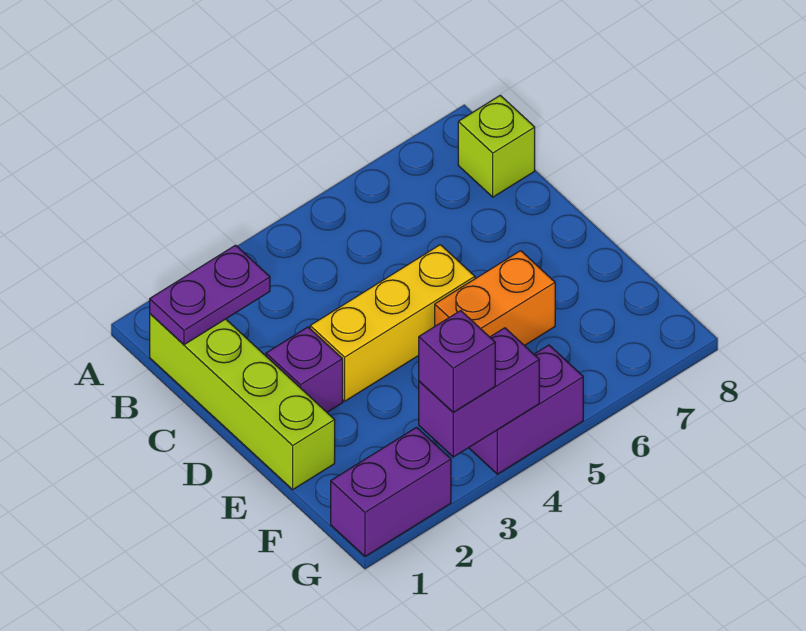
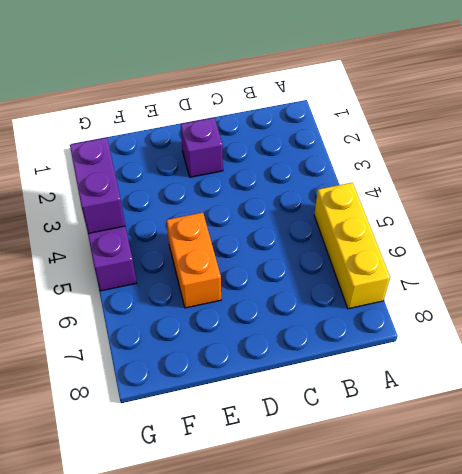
yellow brick A5:A7 level 1 -> yellow brick D3:D5 level 1
none -> lime brick B1:E1 level 1
none -> lime brick B8 level 1

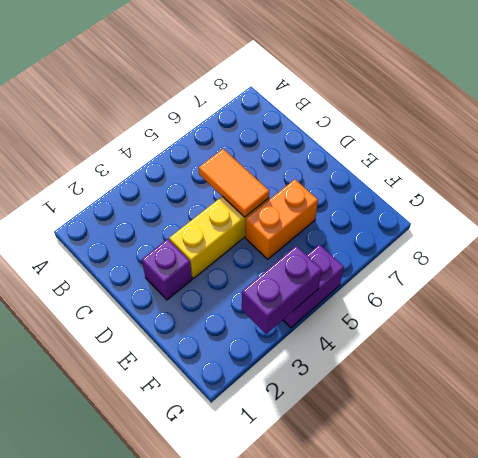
orange tile C5:D5 level 2 -> none
none -> lime brick B1:E1 level 1
none -> lime brick B8 level 1

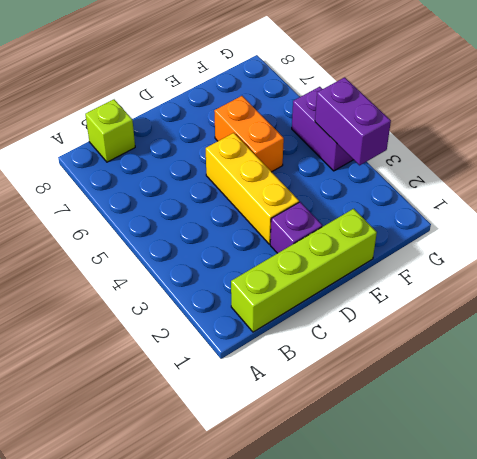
none -> purple brick G1:G2 level 1
none -> purple plate B1:B2 level 2

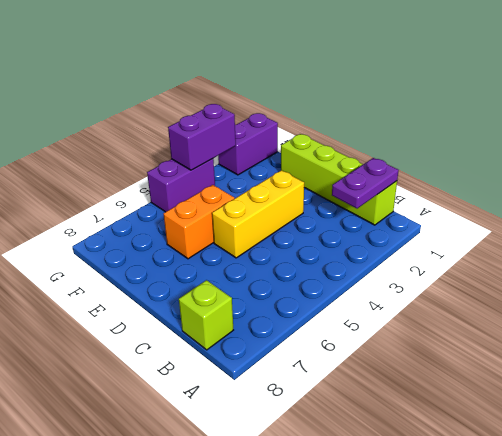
none -> purple brick D2 level 1
none -> purple brick G3 level 3

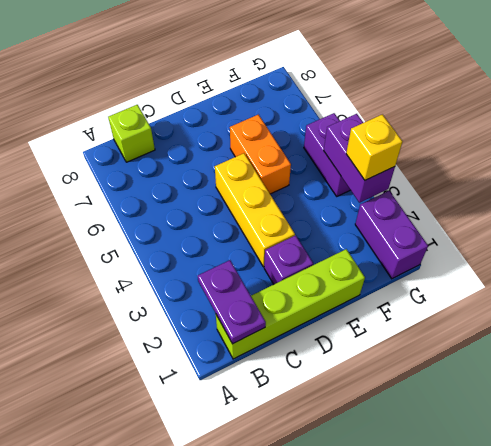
yellow brick G3 level 3 -> purple brick G3 level 3

